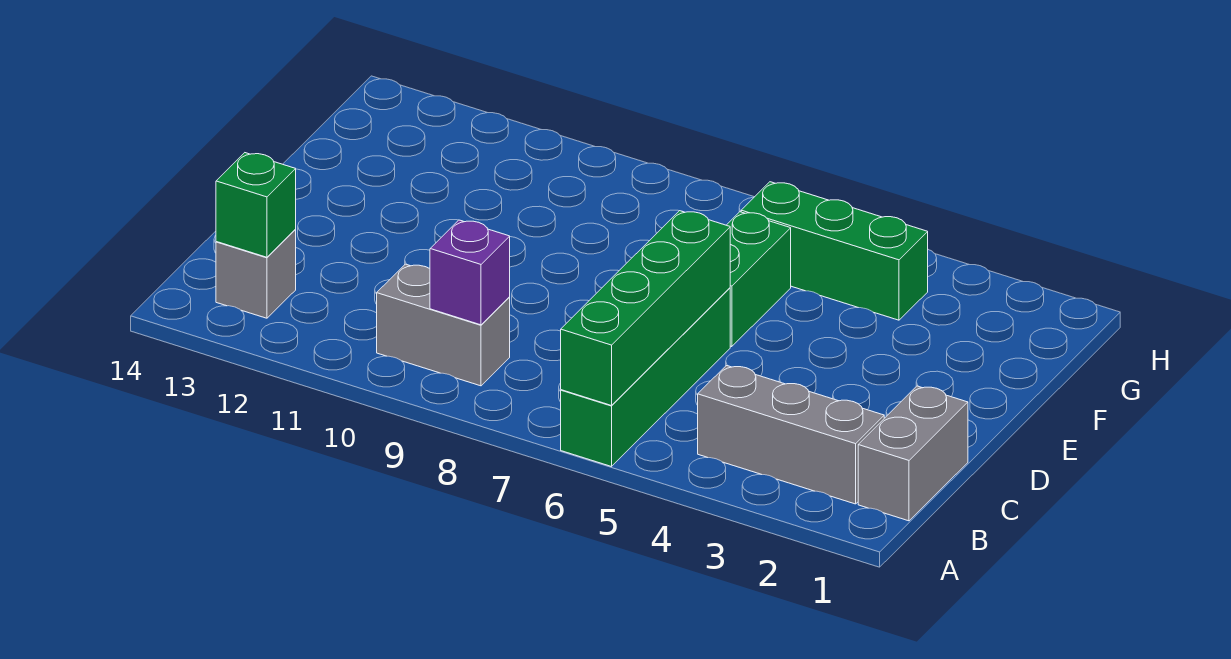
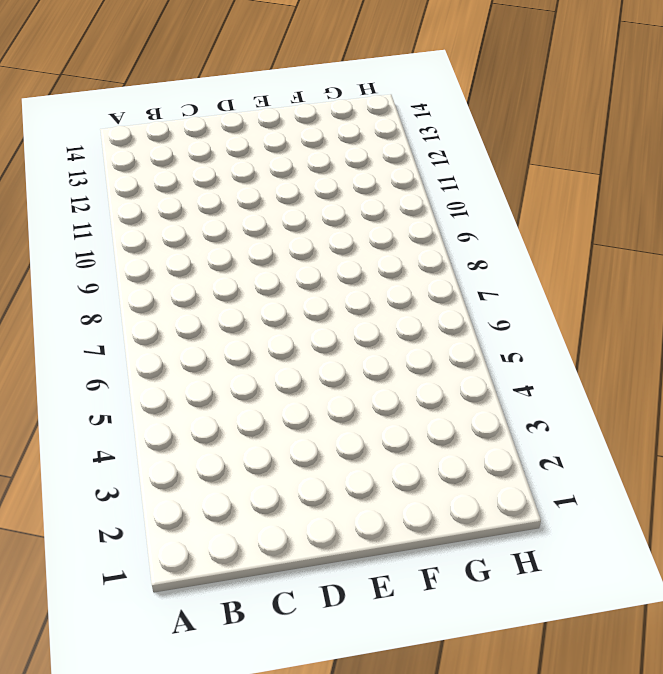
none -> green brick A6:D6 level 1
none -> grey brick B1:C1 level 1

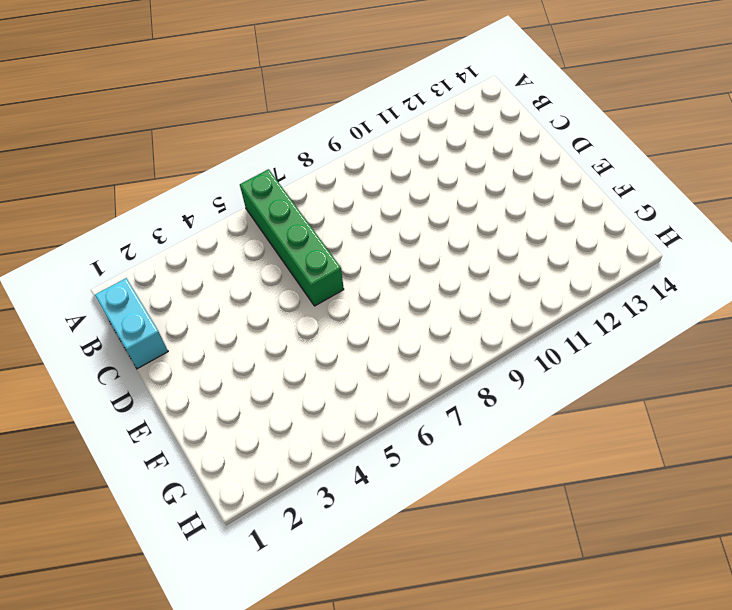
cyan brick B1:C1 level 1 -> grey brick B1:C1 level 1
none -> grey brick B2:B4 level 1
none -> grey brick B9:B10 level 1

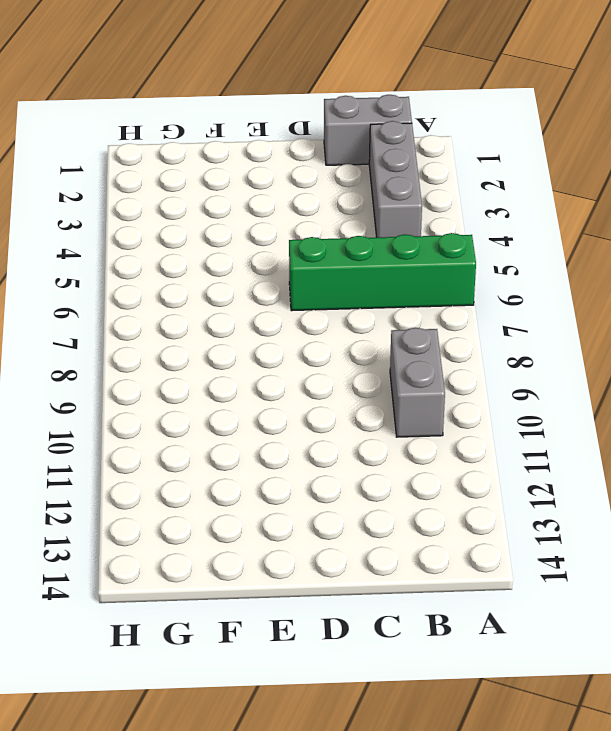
none -> grey brick B13 level 1
none -> green brick E6:F6 level 1

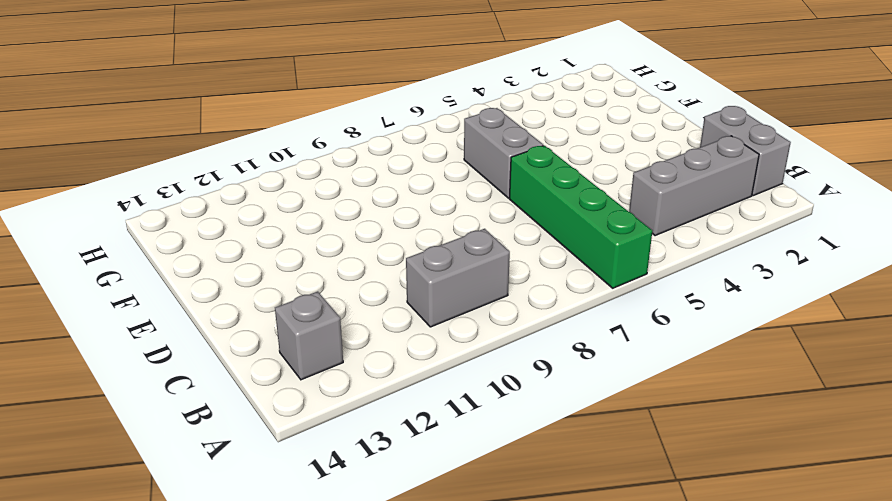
grey brick E6:F6 level 1 -> green brick E6:F6 level 1
none -> green brick G4:G6 level 1
none -> green brick A6:D6 level 2

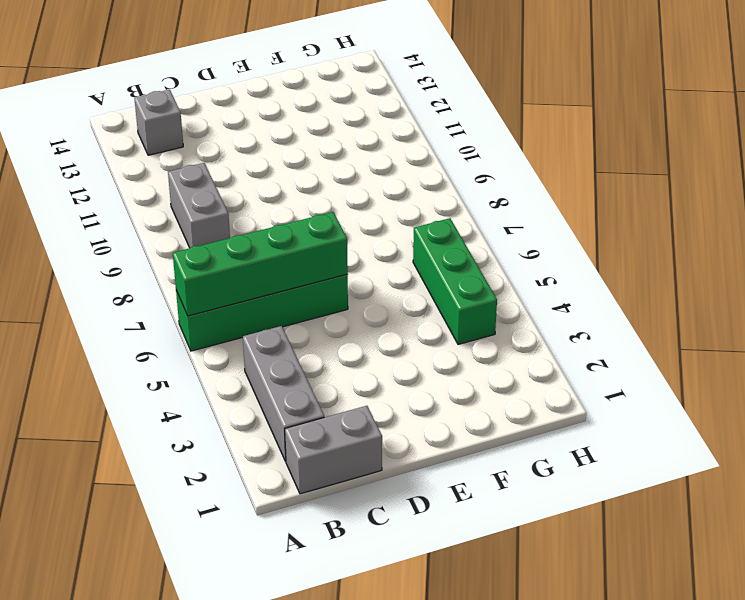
none -> green brick E6:F6 level 1
none -> purple brick B9 level 2

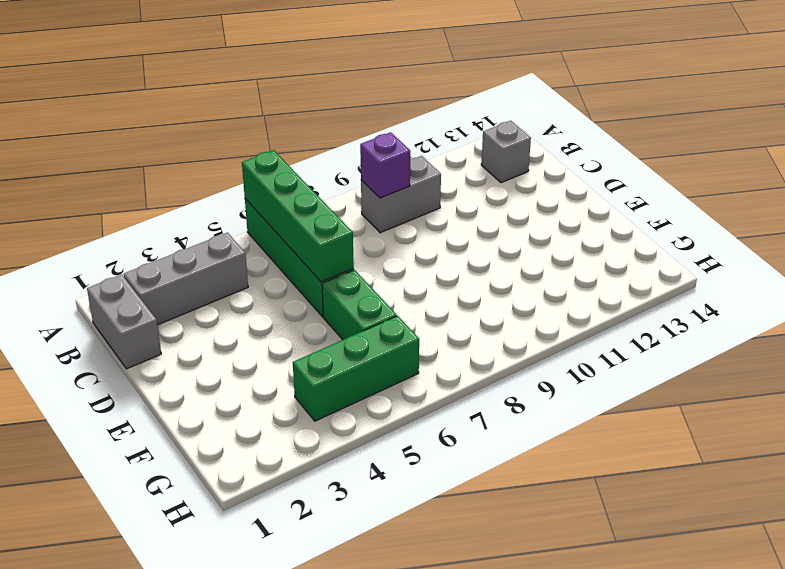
none -> green brick B13 level 2

